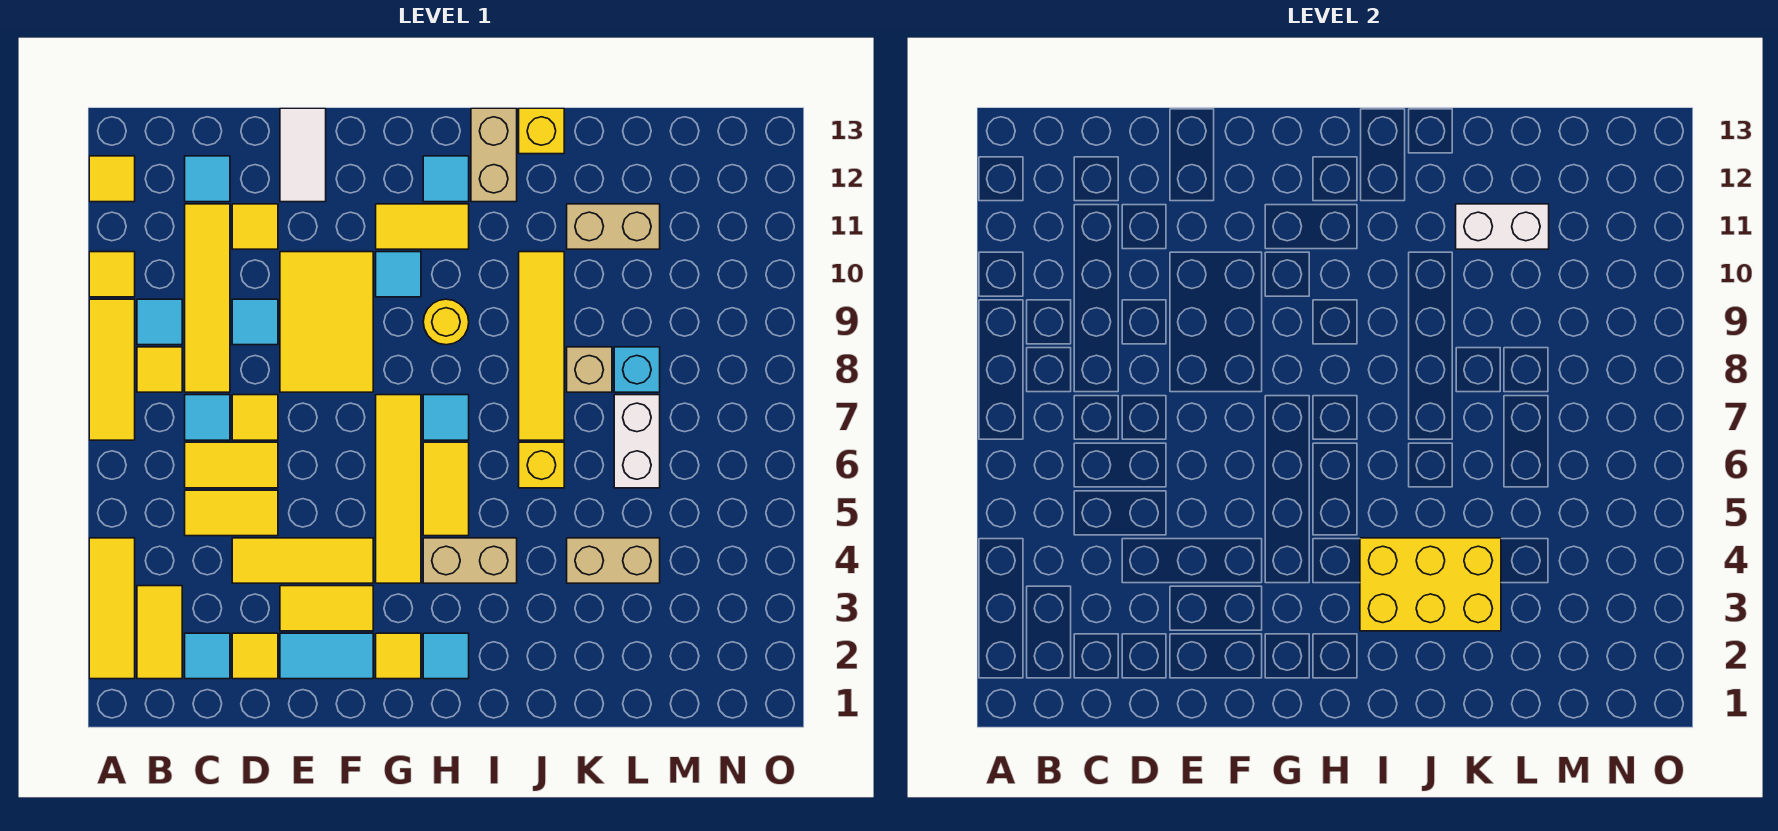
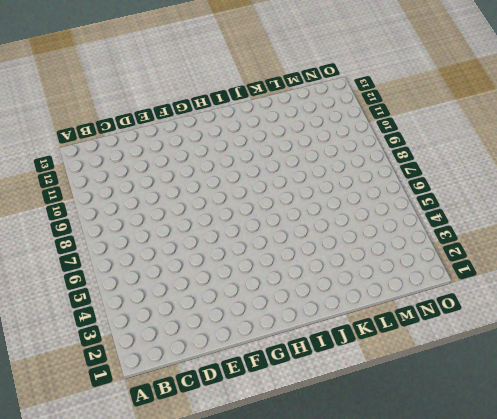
none -> yellow tile A2:A4 level 1
none -> yellow tile A7:A9 level 1
none -> yellow tile A10 level 1
none -> yellow tile A12 level 1

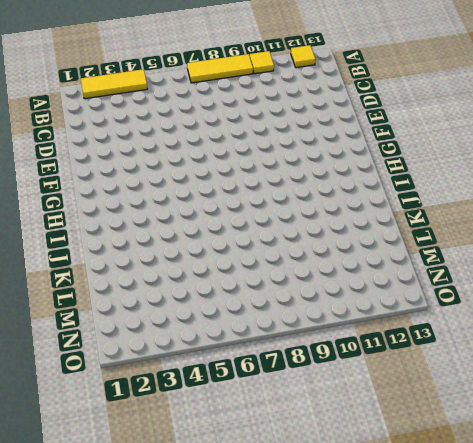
none -> yellow tile B2:B3 level 1
none -> yellow tile B8 level 1
none -> cyan tile B9 level 1
none -> cyan tile C2 level 1

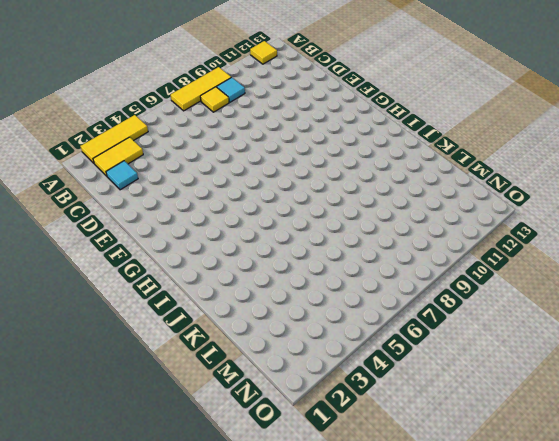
none -> yellow tile A10 level 1
none -> yellow tile C5:D5 level 1
none -> yellow tile C6:D6 level 1
none -> cyan tile C7 level 1

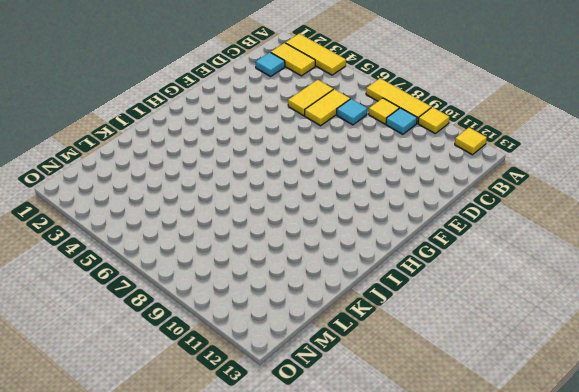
none -> yellow tile C8:C11 level 1
none -> cyan tile C12 level 1
none -> yellow tile D2 level 1
none -> yellow tile D4:F4 level 1

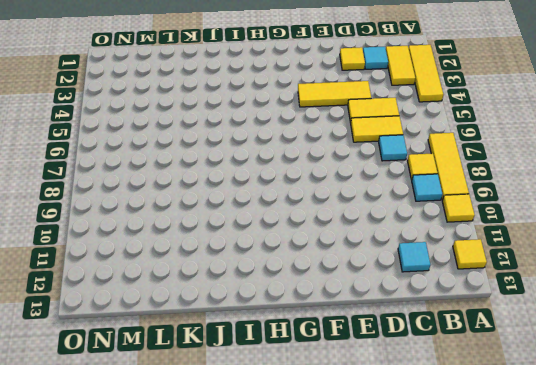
none -> yellow tile C8:C11 level 1
none -> yellow tile D7 level 1
none -> cyan tile D9 level 1
none -> yellow tile D11 level 1

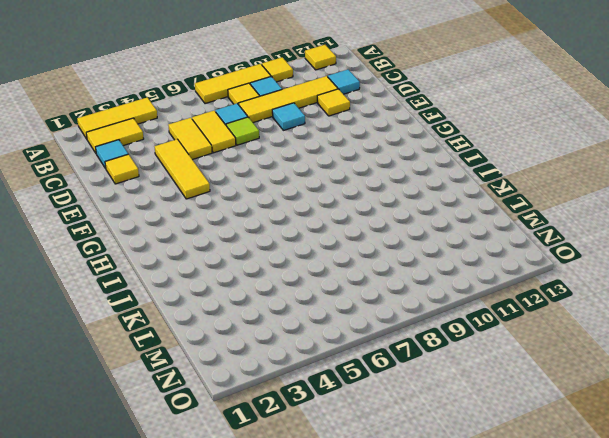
lime tile D7 level 1 -> yellow tile D7 level 1
none -> cyan tile E2:F2 level 1
none -> yellow tile E3:F3 level 1
none -> yellow tile E8:F10 level 1
none -> white tile E12:E13 level 1

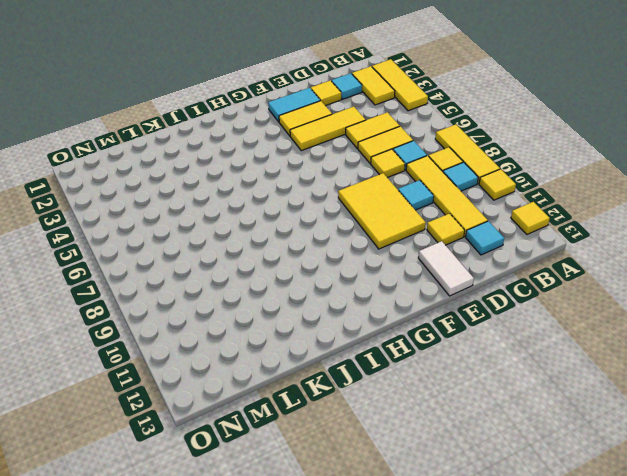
none -> yellow tile G2 level 1
none -> yellow tile G4:G7 level 1
none -> cyan tile G10 level 1
none -> yellow tile G11:H11 level 1

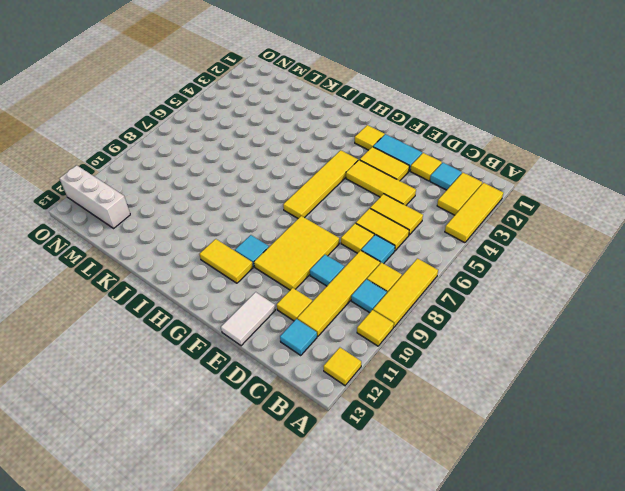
white brick M12:O12 level 1 -> none
none -> cyan tile H2 level 1
none -> tan brick H4:I4 level 1
none -> yellow tile H5:H6 level 1
none -> cyan tile H7 level 1

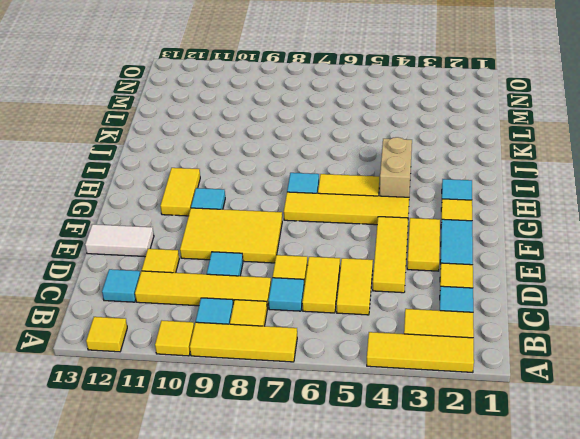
none -> yellow round brick H9 level 1
none -> cyan tile H12 level 1
none -> tan brick I12:I13 level 1
none -> yellow brick J6 level 1

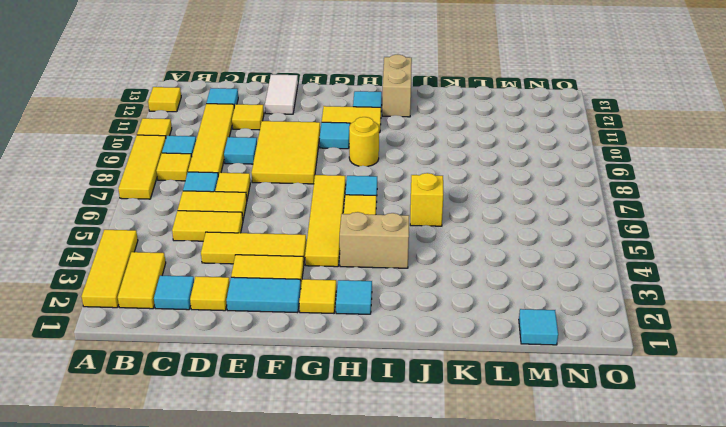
cyan tile M1 level 1 -> none
none -> yellow tile J7:J10 level 1
none -> yellow brick J13 level 1
none -> tan brick K4:L4 level 1
none -> tan brick K8 level 1

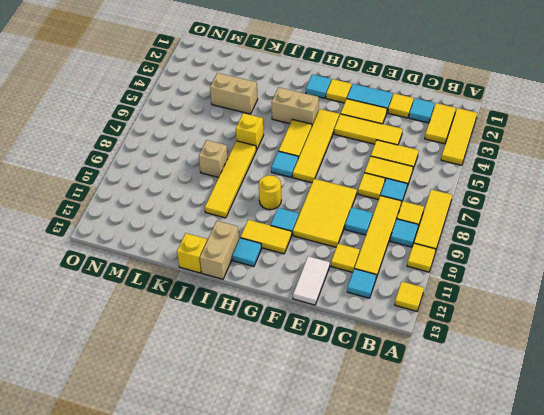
none -> tan brick K11:L11 level 1
none -> white brick L6:L7 level 1
none -> cyan brick L8 level 1
none -> yellow brick I3:K4 level 2

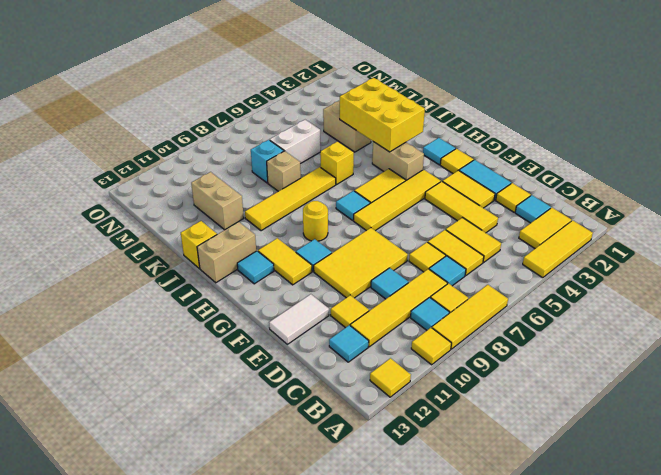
none -> white brick K11:L11 level 2

